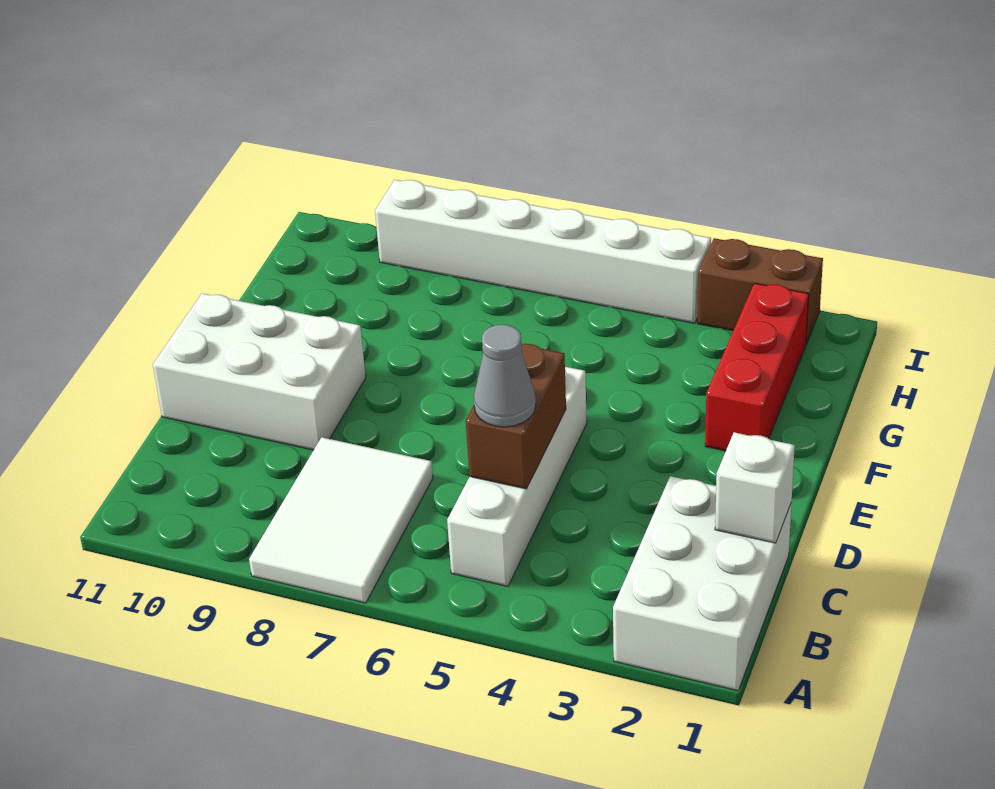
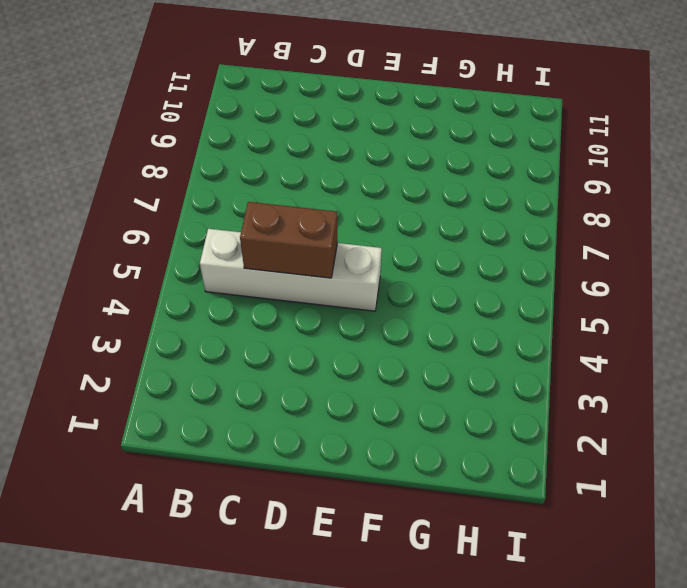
none -> white brick A1:C2 level 1
none -> white tile A7:C8 level 1

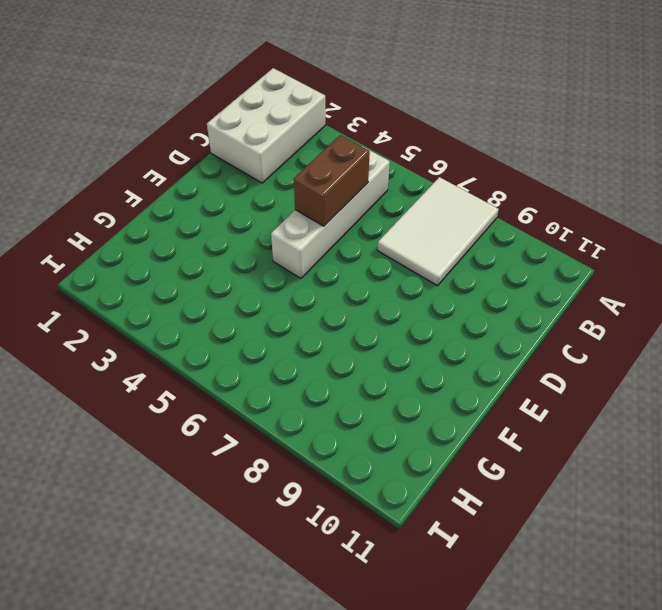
none -> white brick D9:E11 level 1
none -> red brick F2:H2 level 1

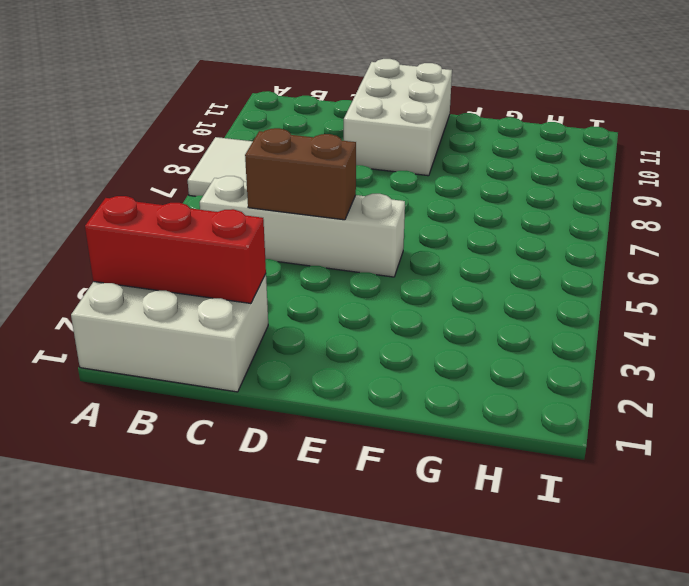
red brick A2:C2 level 2 -> red brick F2:H2 level 1
none -> brown brick I2:I3 level 1
none -> white brick I4:I9 level 1

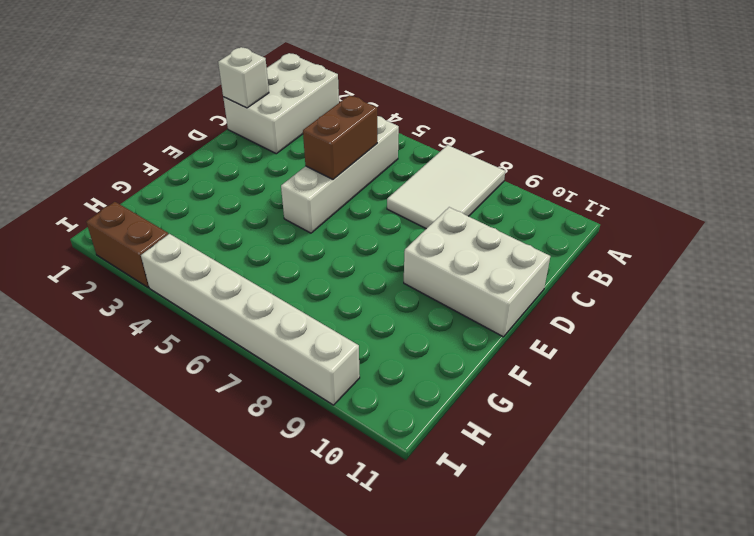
none -> red brick F2:H2 level 1
none -> grey cone C5 level 3

